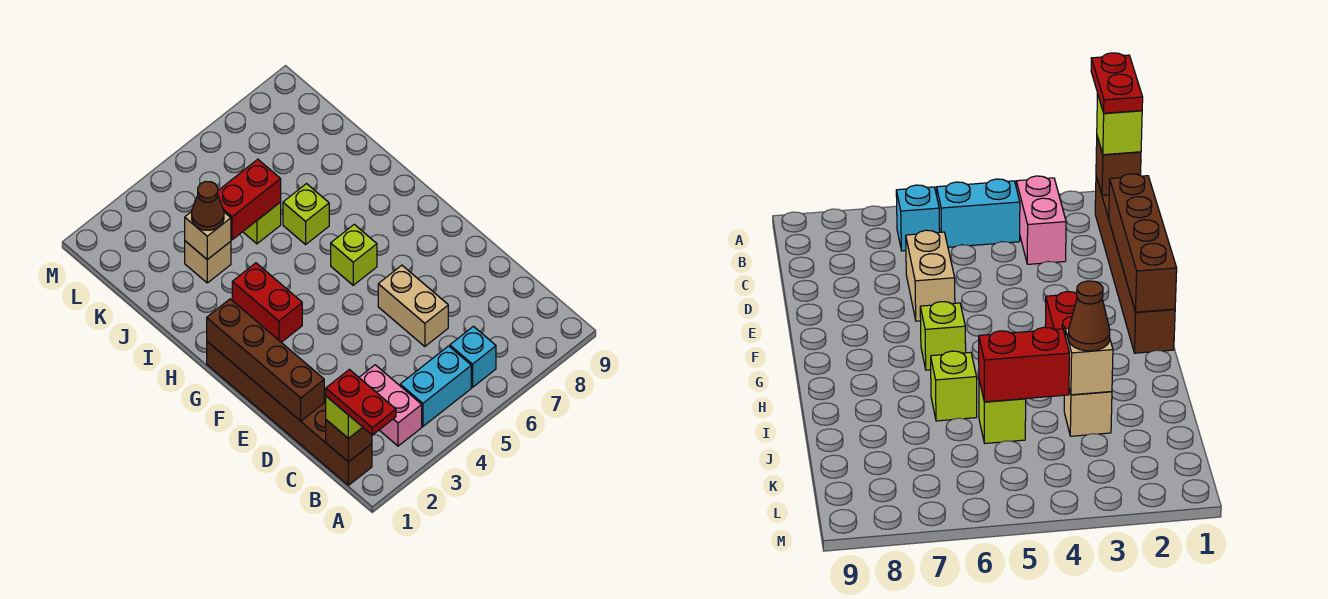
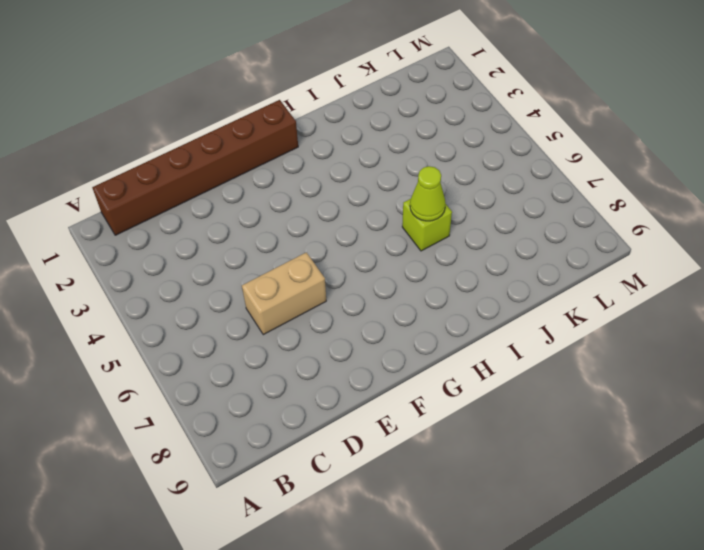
lime cone I6 level 2 -> none
none -> pink brick B3:C3 level 1
none -> cyan brick B4:B5 level 1
none -> cyan brick B6 level 1

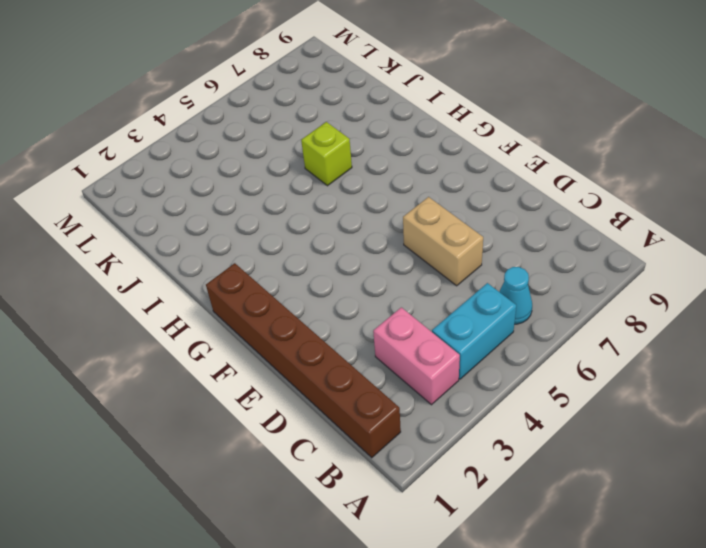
cyan cone B6 level 1 -> cyan brick B6 level 1
none -> red brick G3:H3 level 1
none -> lime brick G6 level 1
none -> tan brick J3 level 1

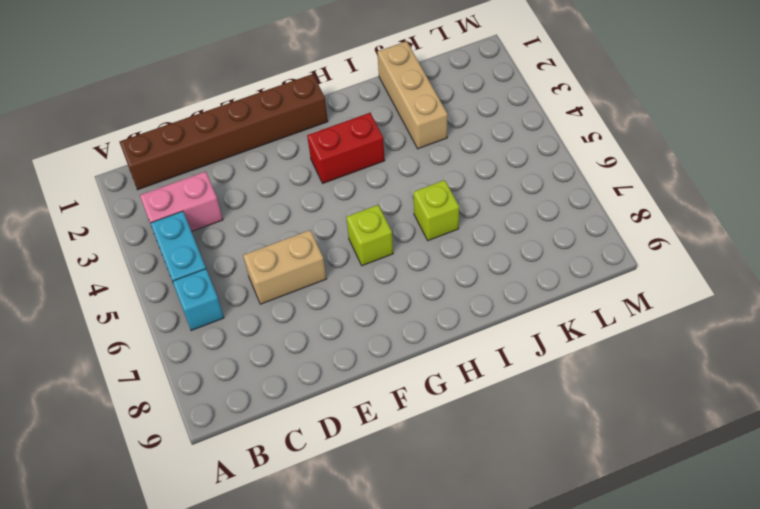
tan brick J1:J3 level 1 -> tan brick J3 level 1
none -> lime brick J5 level 1
none -> brown brick B1 level 2
none -> brown brick D1:G1 level 2

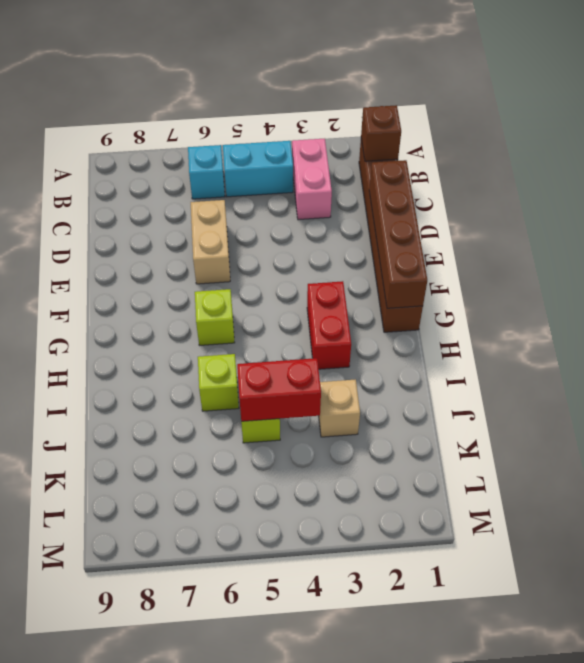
none -> tan brick J3 level 2
none -> lime brick B1 level 3
none -> brown cone J3 level 3

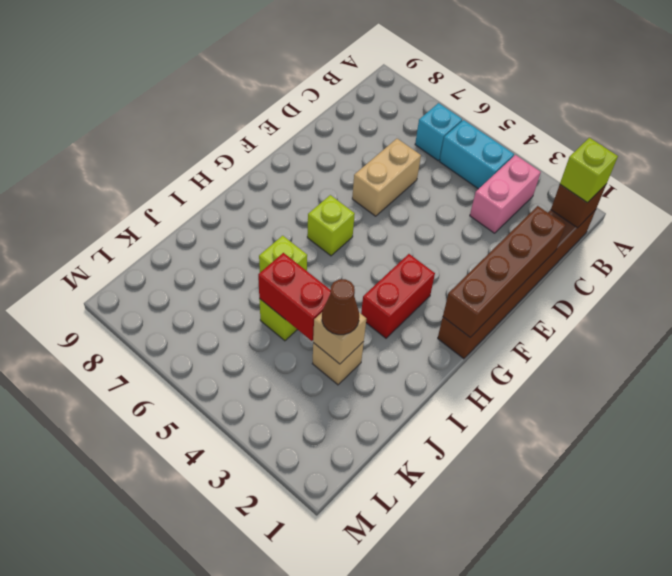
none -> red plate A1:B1 level 4

